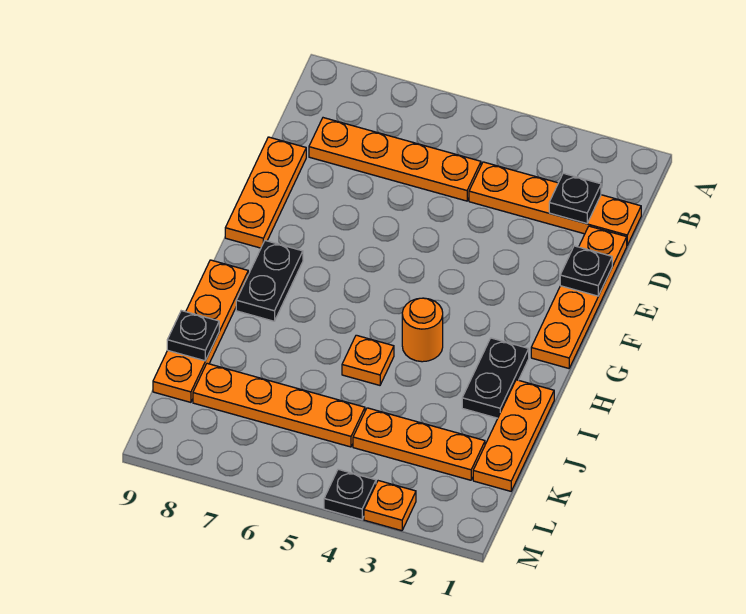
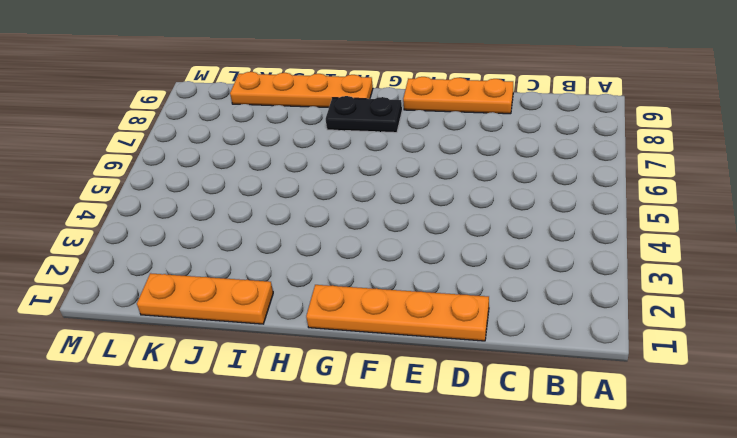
none -> orange plate C1:C4 level 1
none -> orange plate C5:C8 level 1
none -> black plate H2:I2 level 1

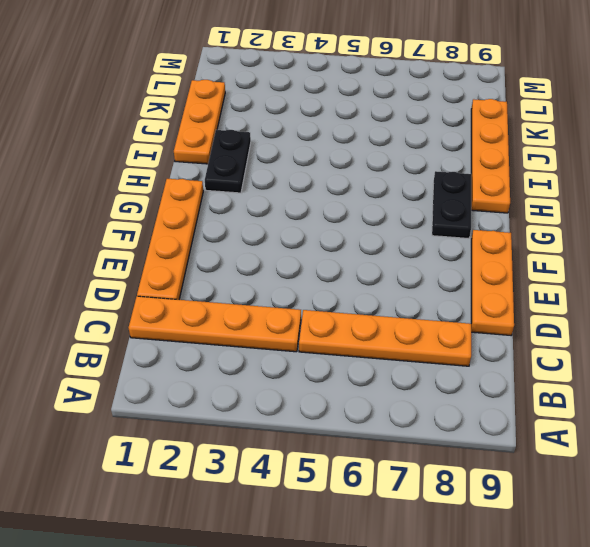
none -> orange round brick H4 level 1
none -> orange plate I5 level 1
none -> orange plate K2:K4 level 1

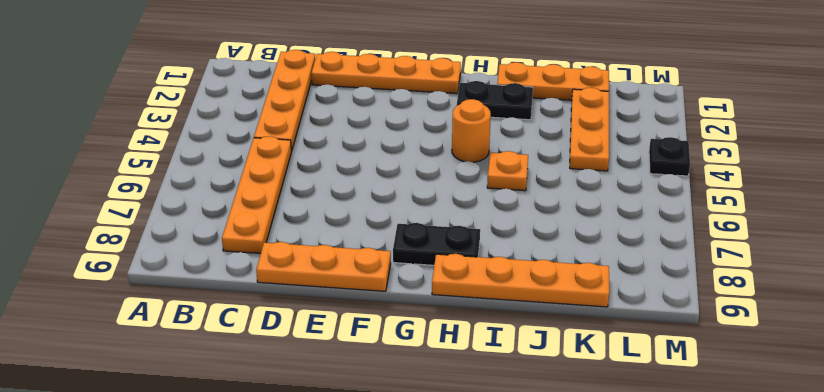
none -> orange plate K5:K8 level 1
none -> orange plate M3 level 1
none -> black plate C2 level 2

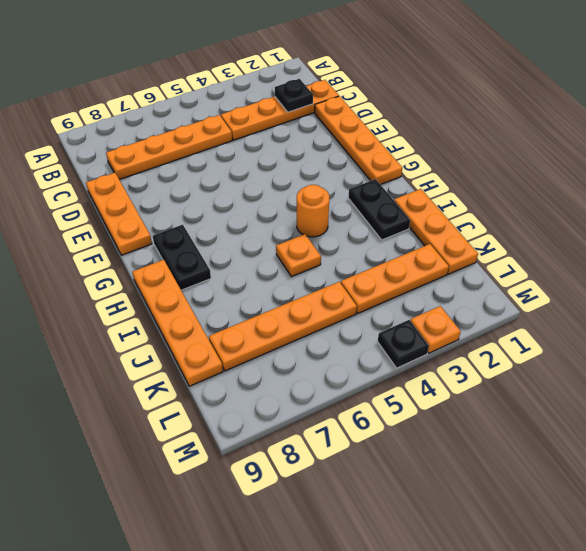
none -> black plate E1 level 2
none -> black plate J9 level 2

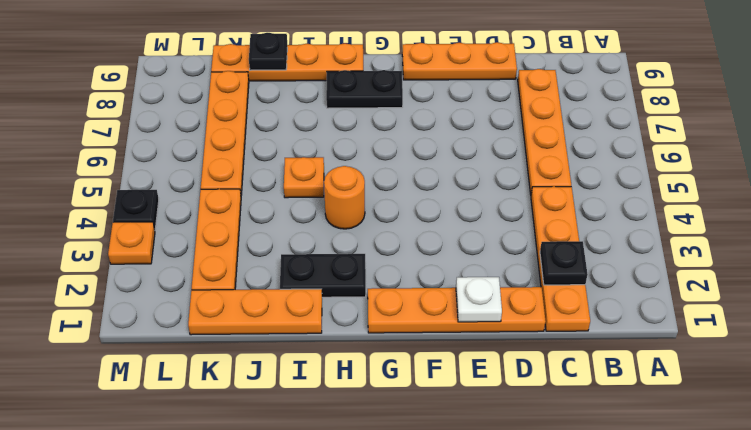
white plate E1 level 2 -> black plate E1 level 2

